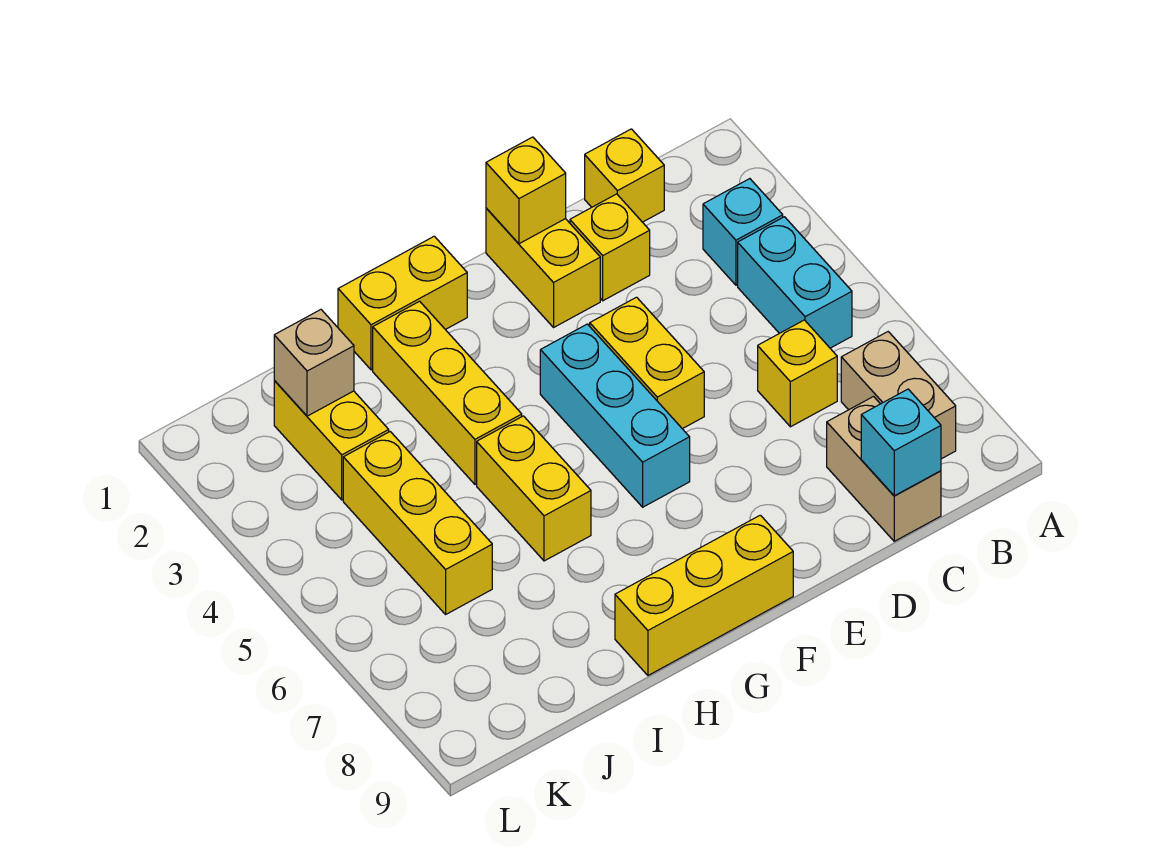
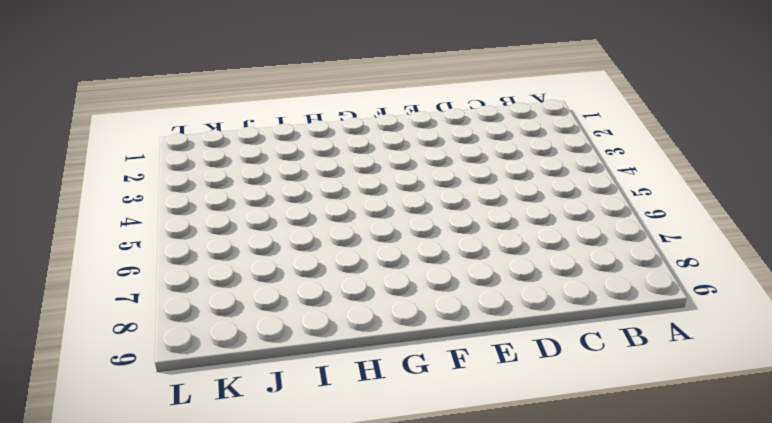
none -> cyan brick B3 level 1
none -> cyan brick B4:B5 level 1
none -> tan brick B7:B8 level 1

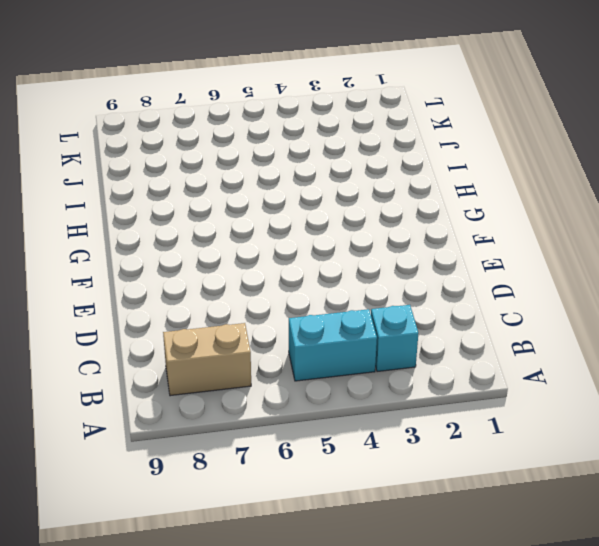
none -> yellow brick C1 level 1
none -> yellow brick C6 level 1
none -> tan brick C8:C9 level 1

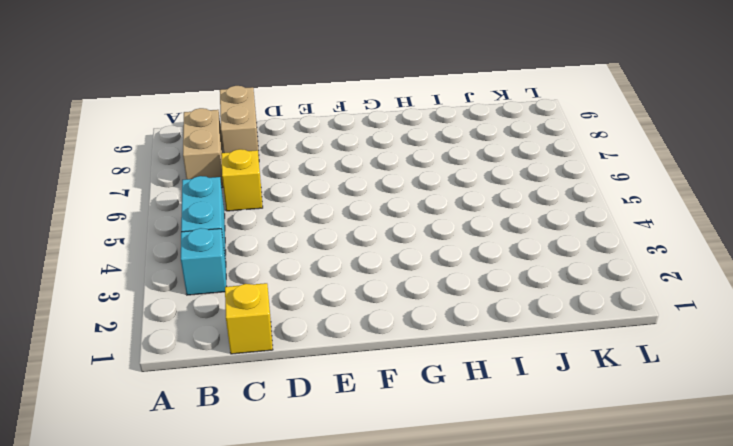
none -> yellow brick D2 level 1
none -> yellow brick E1:E2 level 1
none -> yellow brick E4:E5 level 1

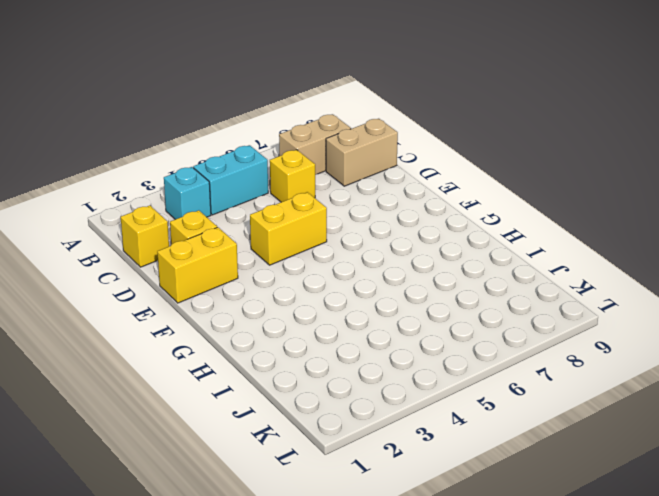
none -> cyan brick F4:F6 level 1
none -> yellow brick F9:H9 level 1
none -> yellow brick G1:H1 level 1

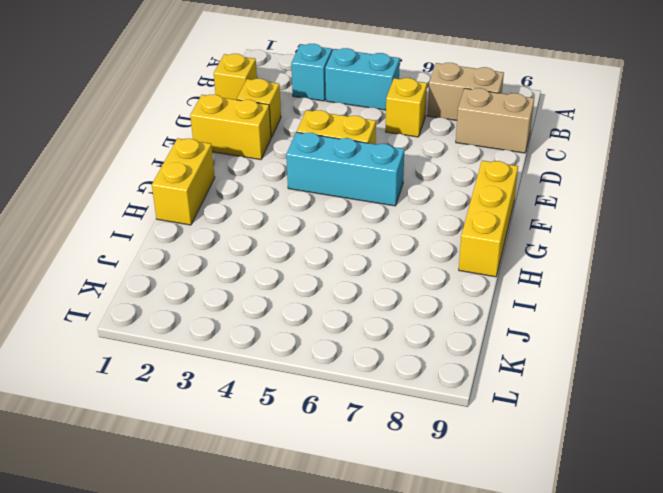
none -> yellow brick H2:H4 level 1
none -> yellow brick H5:H6 level 1
none -> yellow brick J2:J3 level 1

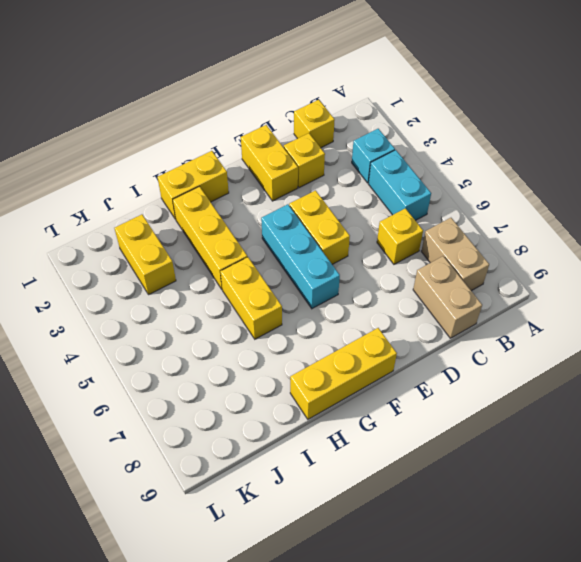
none -> yellow brick J4:J6 level 1
none -> cyan brick C9 level 2
none -> yellow brick E1 level 2

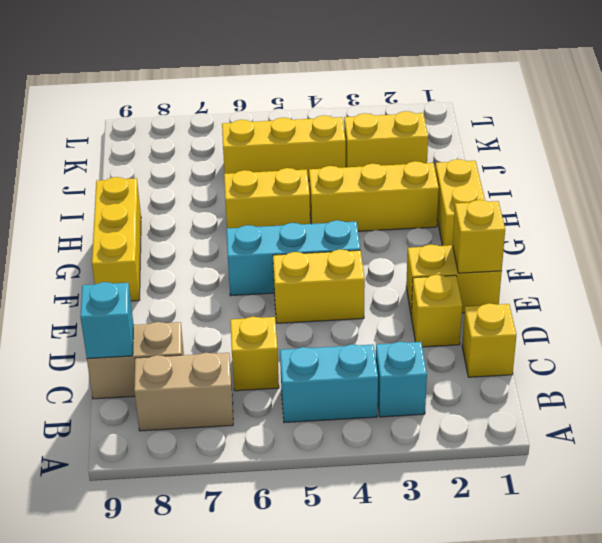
none -> tan brick J2 level 2

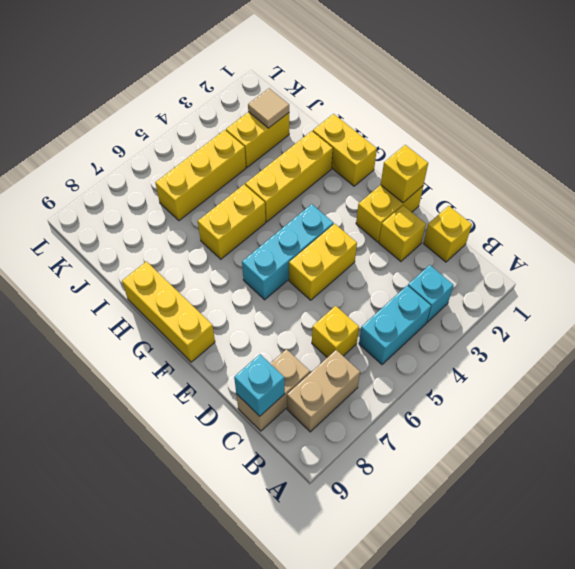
tan tile J2 level 2 -> tan brick J2 level 2

